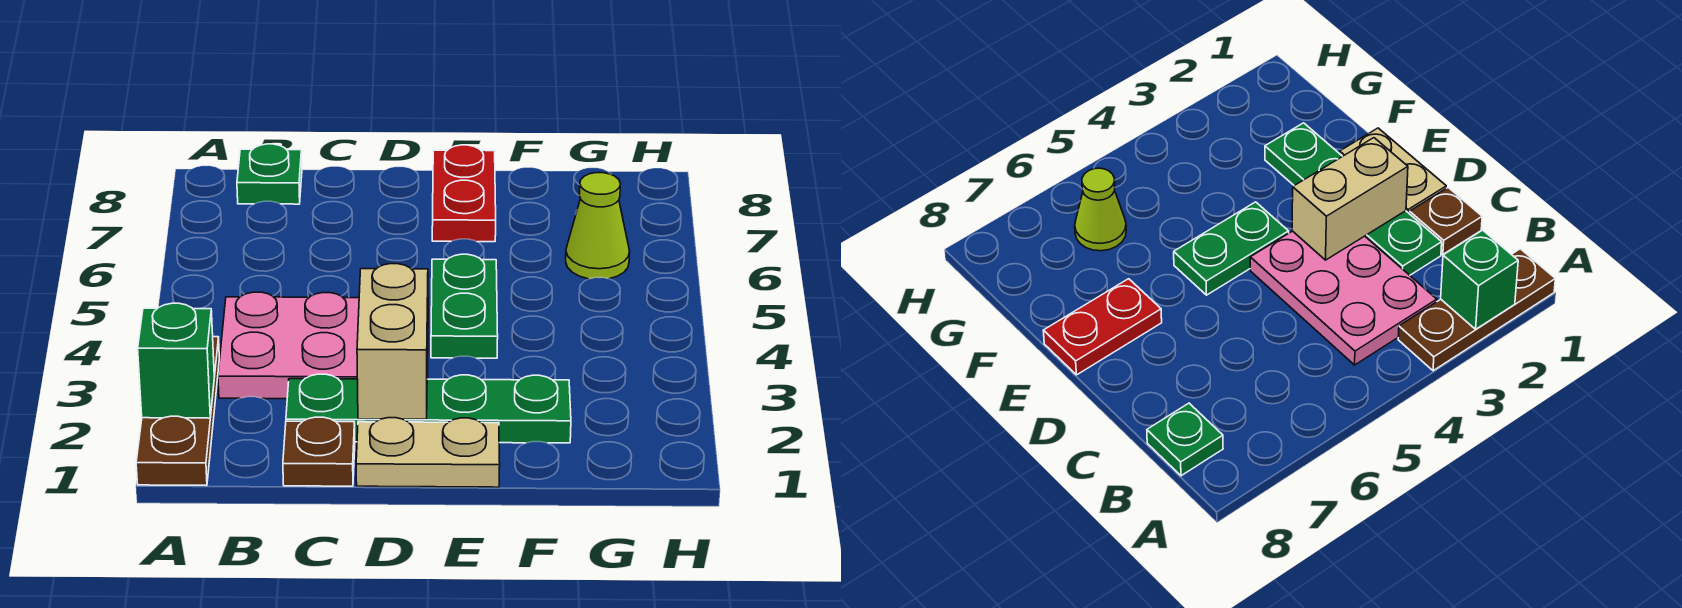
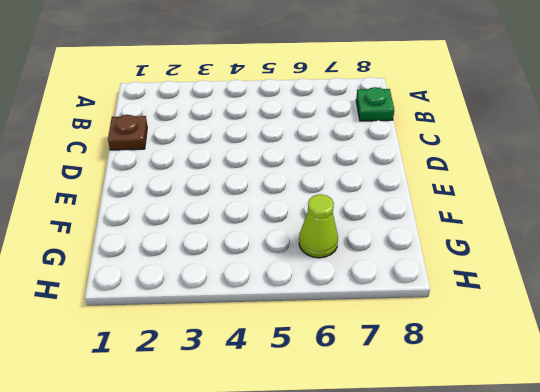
none -> brown plate A1:A3 level 1
none -> pink plate B3:D4 level 1

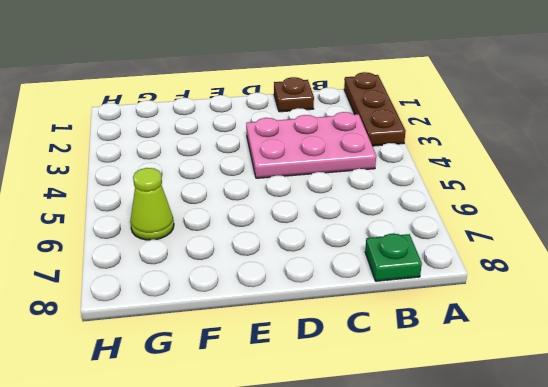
none -> green plate C2:F2 level 1
none -> tan plate D1:E1 level 1

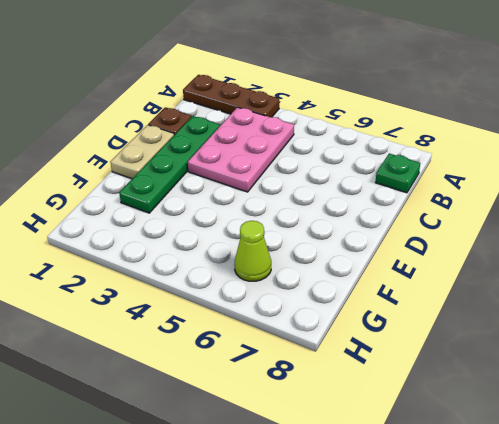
none -> green plate E4:E5 level 1
none -> red plate E7:E8 level 1

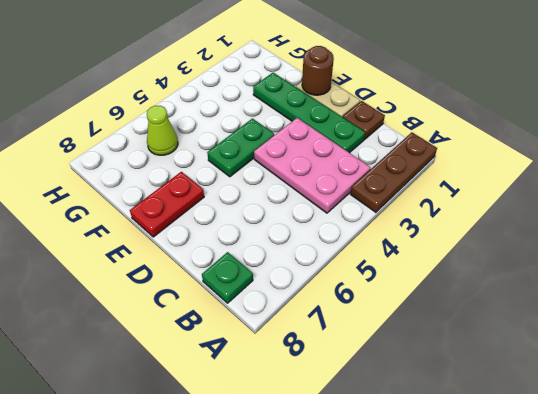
brown round brick E1 level 2 -> none
none -> green brick A2 level 2
none -> tan brick D2:D3 level 2

